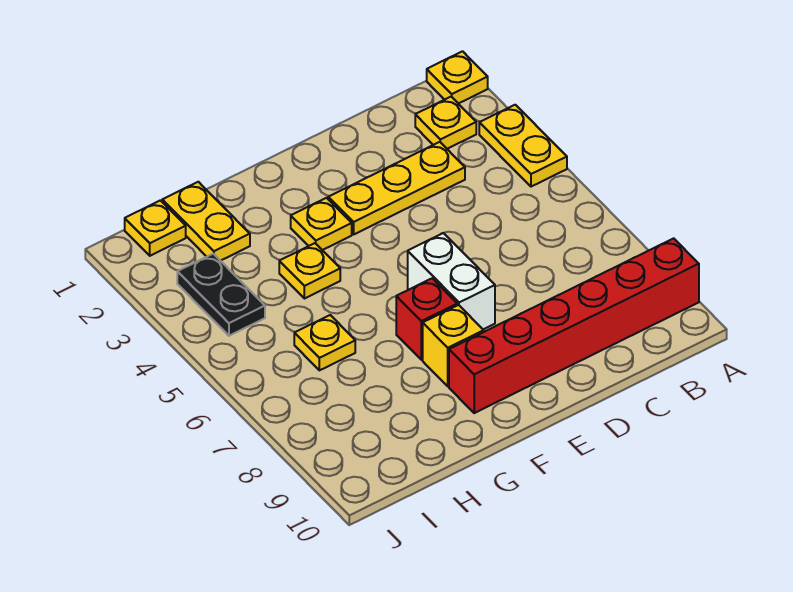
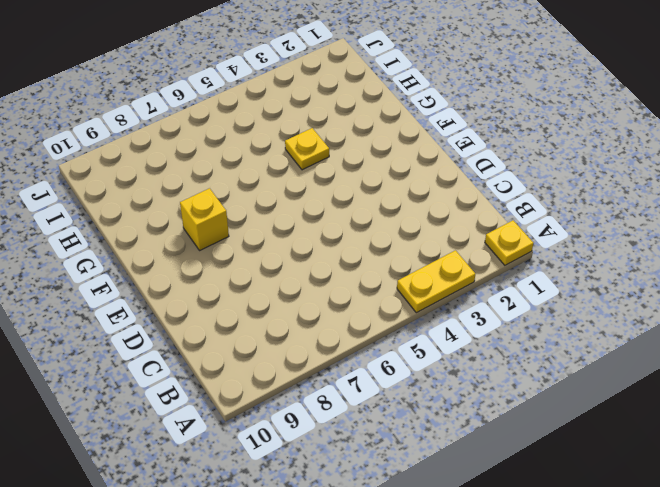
none -> red brick A9:F9 level 1
none -> yellow plate B2 level 1
none -> yellow plate C3:E3 level 1

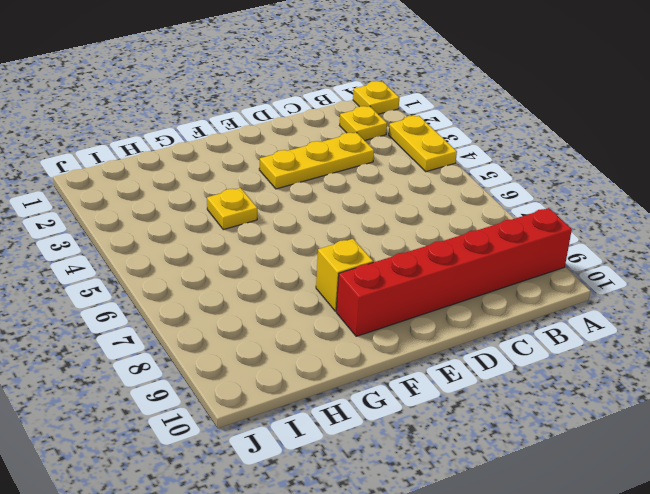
none -> white brick E6:E7 level 1
none -> yellow plate F3 level 1
none -> red brick F7 level 1

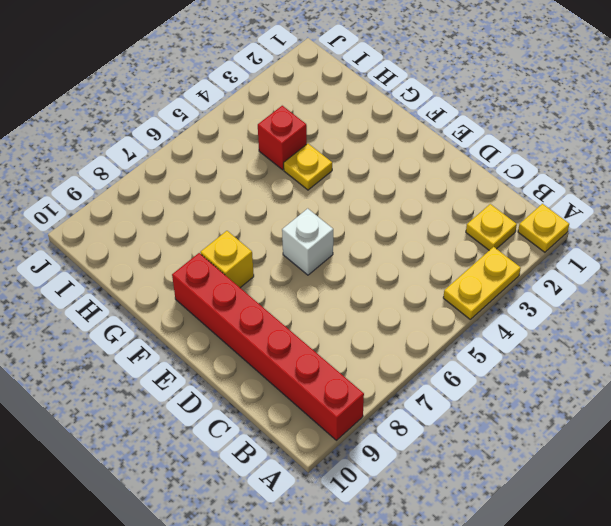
white brick E6 level 1 -> white brick E6:E7 level 1
red brick H4 level 1 -> red brick F7 level 1
none -> yellow plate C3:E3 level 1
none -> yellow plate F3 level 1
none -> yellow plate H1:H2 level 1

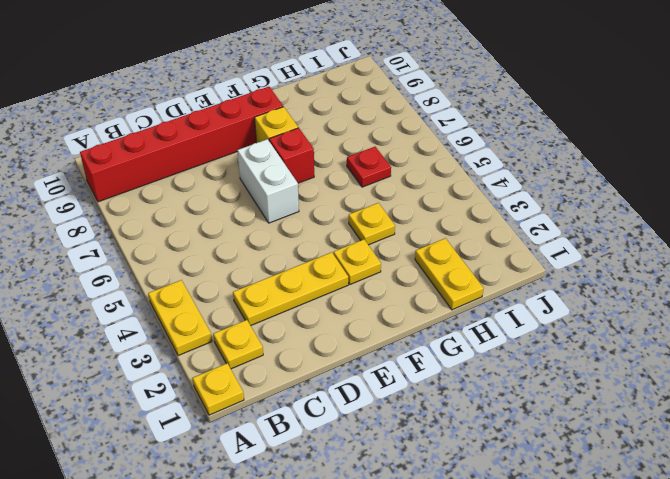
red plate H6 level 1 -> yellow plate H6 level 1
none -> yellow plate I1 level 1
none -> black plate I3:I4 level 1

